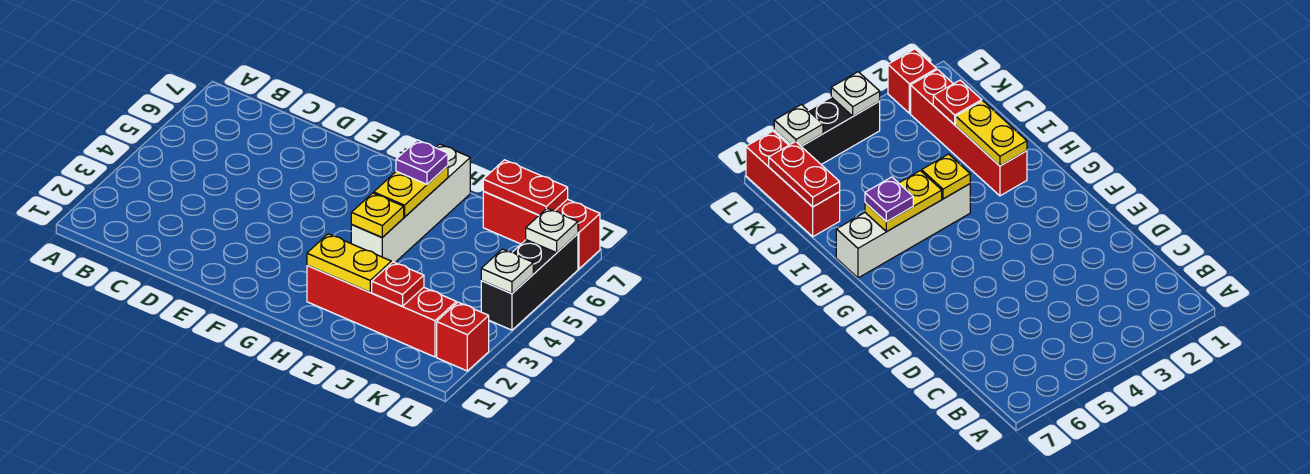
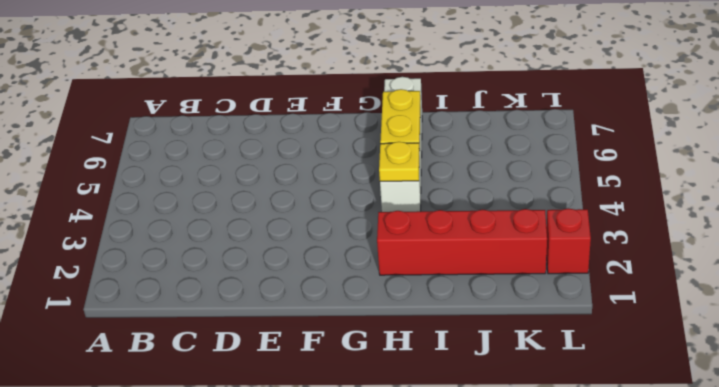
none -> red brick J7:L7 level 1
none -> black brick L4:L6 level 1
none -> yellow plate H2:I2 level 2

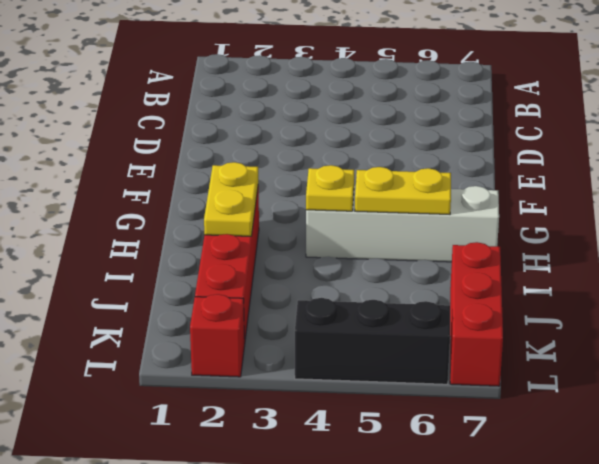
none -> red plate J2 level 2
none -> red plate J7:K7 level 2
none -> white plate L4 level 2

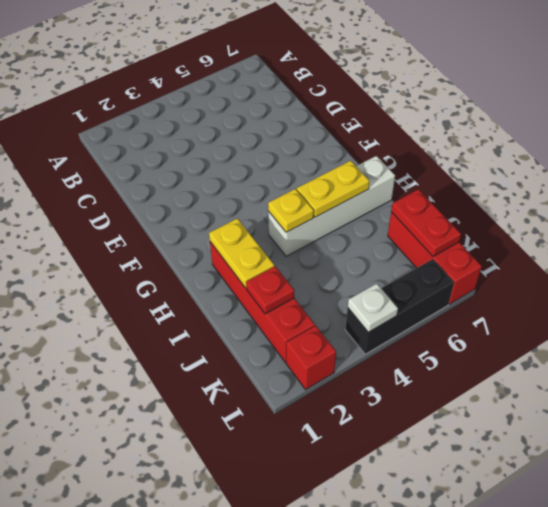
none -> white plate L6 level 2
none -> purple plate H6 level 3

